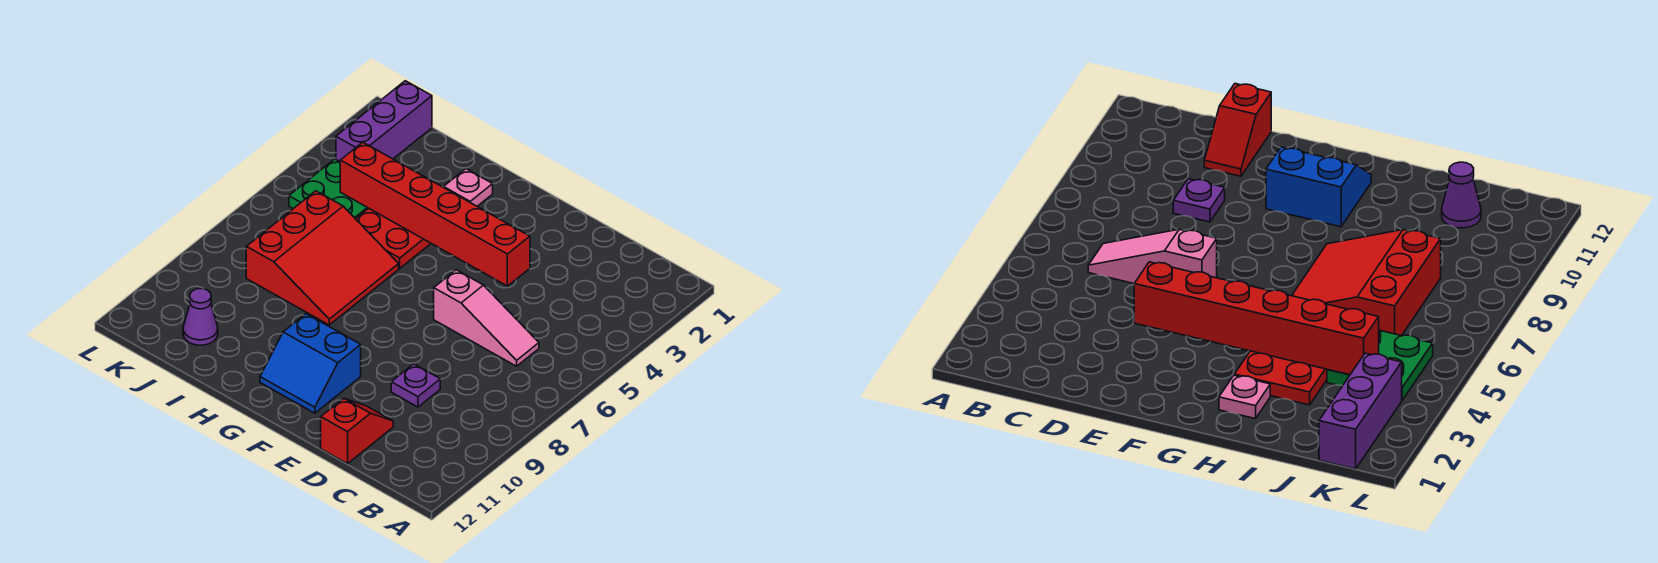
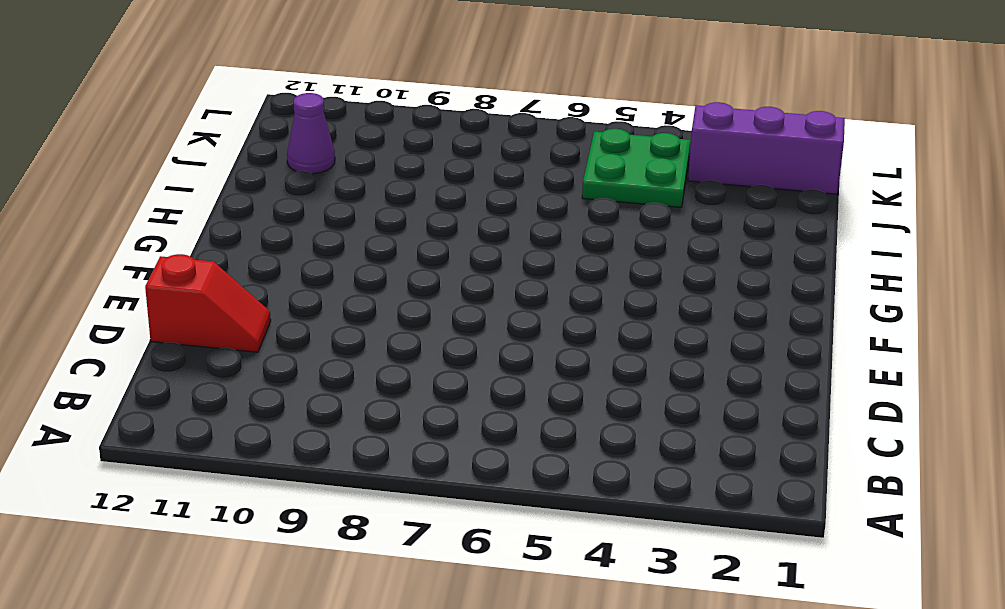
none -> pink slope C6:E6 level 1 top E
none -> purple plate D9 level 1

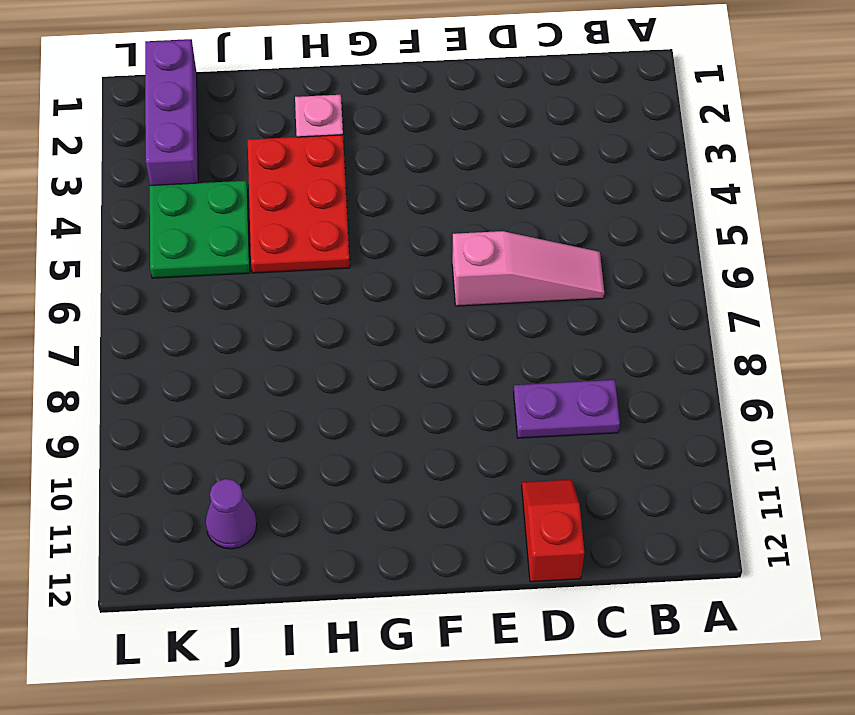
purple plate C9:D9 level 1 -> purple plate D9 level 1
none -> blue slope F10:G11 level 1 top 10
none -> red slope H6:J8 level 1 top J

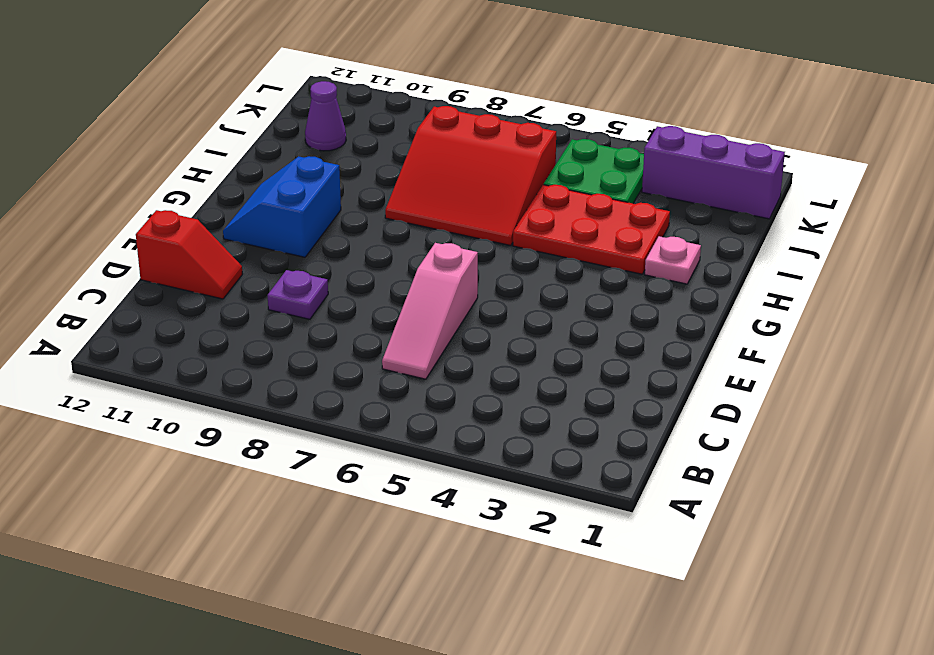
none -> red brick E4:J4 level 2

